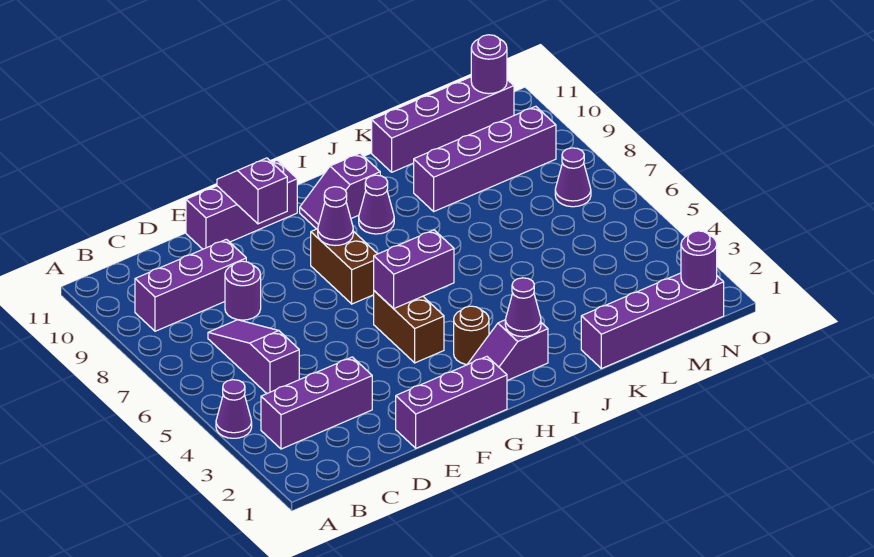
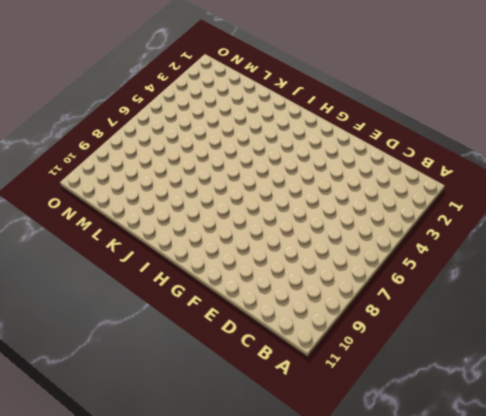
none -> purple cone A4 level 1
none -> purple brick B3:D3 level 1
none -> purple brick B9:D9 level 1

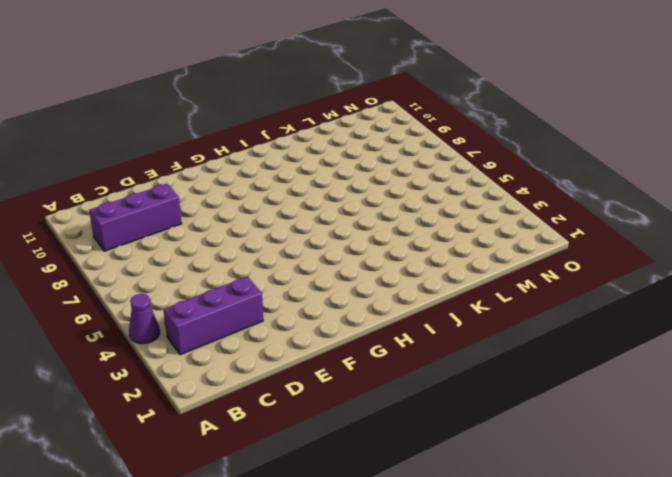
none -> purple slope C5:C7 level 1 top 5
none -> purple round brick D8 level 1
none -> purple brick E1:G1 level 1

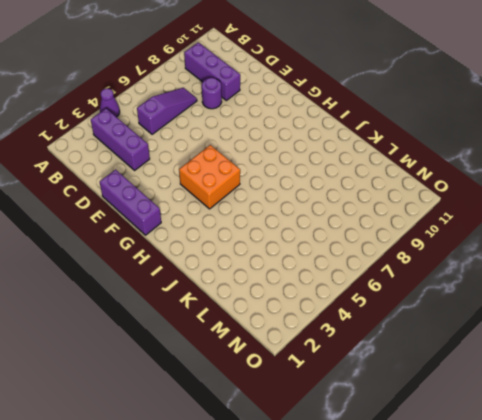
orange brick G4:H5 level 1 -> brown brick G4:G5 level 1
none -> purple brick E11:G11 level 1
none -> brown brick G7:G8 level 1
none -> purple slope H2:I2 level 1 top I

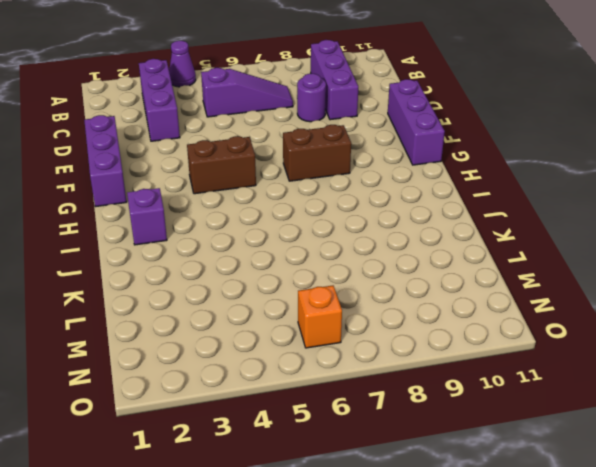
orange brick N6 level 1 -> none
none -> brown round brick H3 level 1
none -> purple slope H10:I10 level 1 top I
none -> purple cone I9 level 1

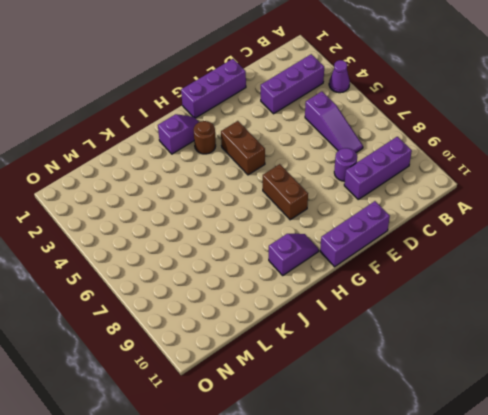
none -> purple cone I9 level 1
none -> purple brick K1:N1 level 1
none -> purple brick K9:N9 level 1

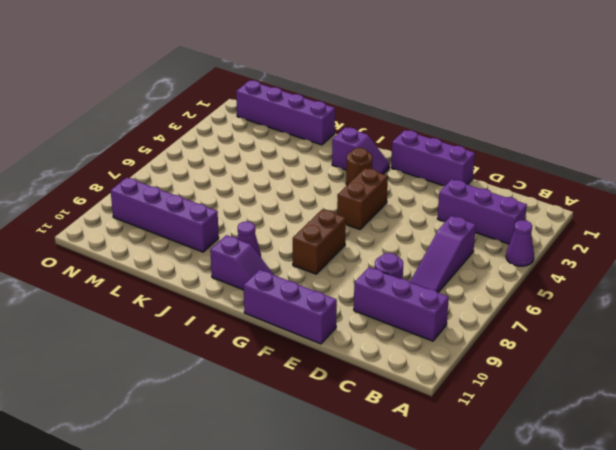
none -> purple brick K11:N11 level 1
none -> purple cone N7 level 1
none -> purple slope F10:F11 level 2 top 10

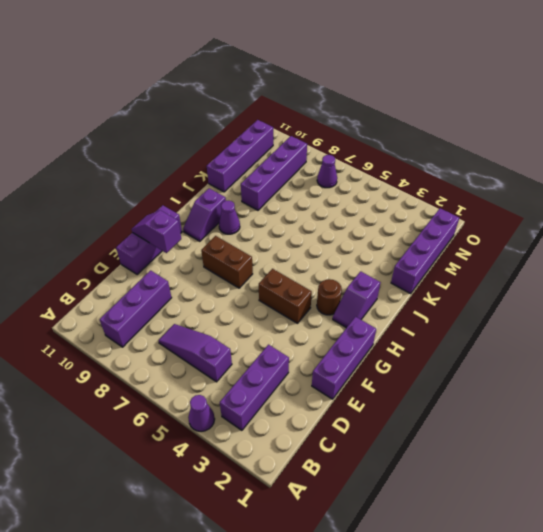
none -> purple round brick D8 level 1
none -> purple brick G5:H5 level 2
none -> purple cone G8 level 2

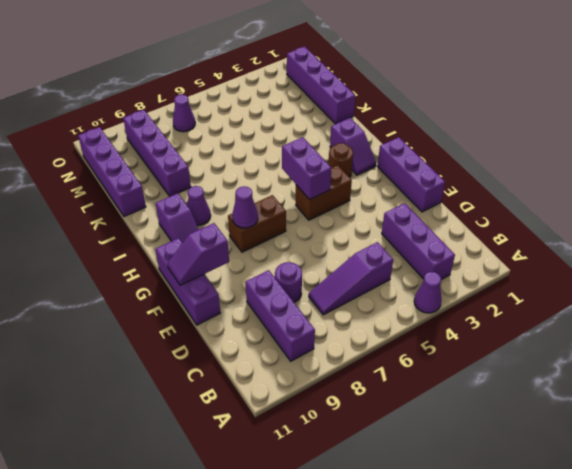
none -> purple cone I2 level 2
none -> purple round brick N1 level 2
none -> purple round brick N11 level 2

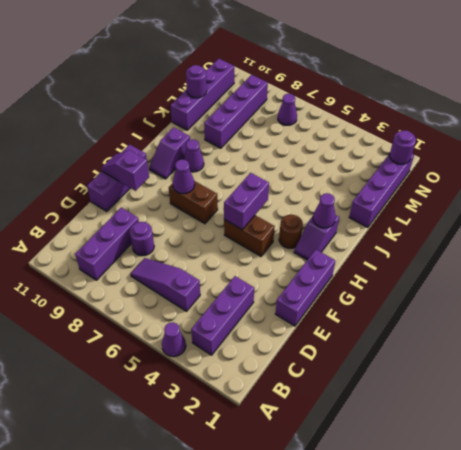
purple round brick L11 level 2 -> purple round brick N11 level 2

